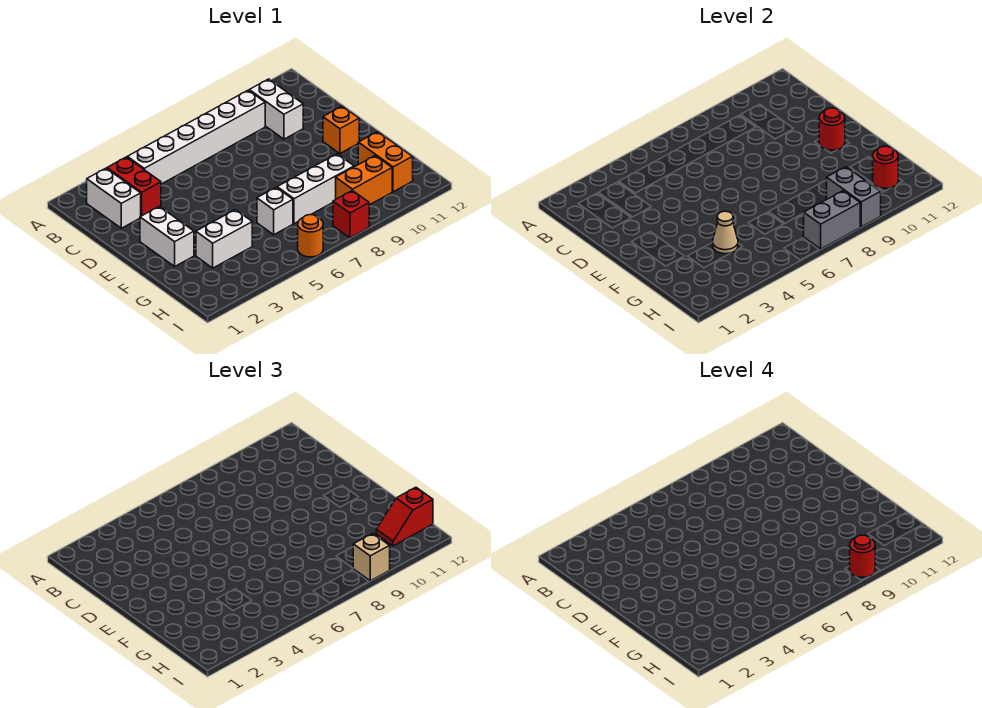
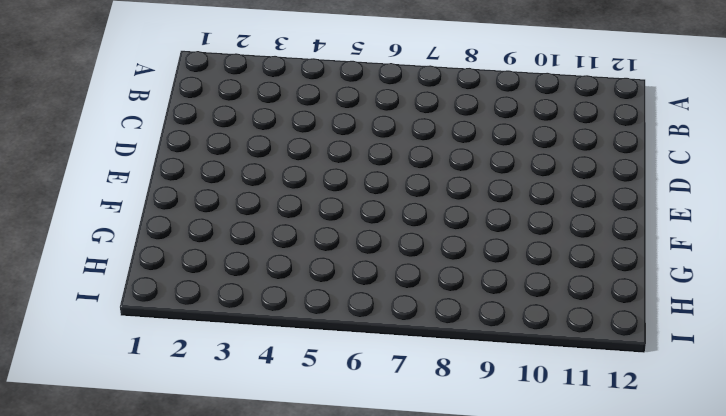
none -> white brick B2:C2 level 1
none -> red brick B3:C3 level 1
none -> white brick B4:B9 level 1

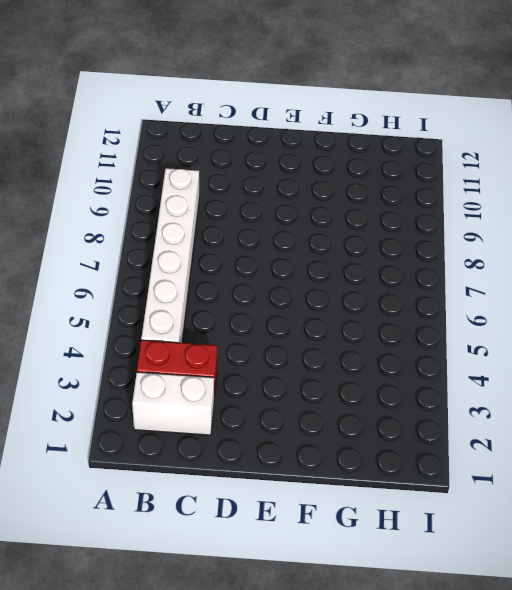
none -> white brick B10:C10 level 1
none -> white brick E2:F2 level 1
none -> orange brick E11 level 1

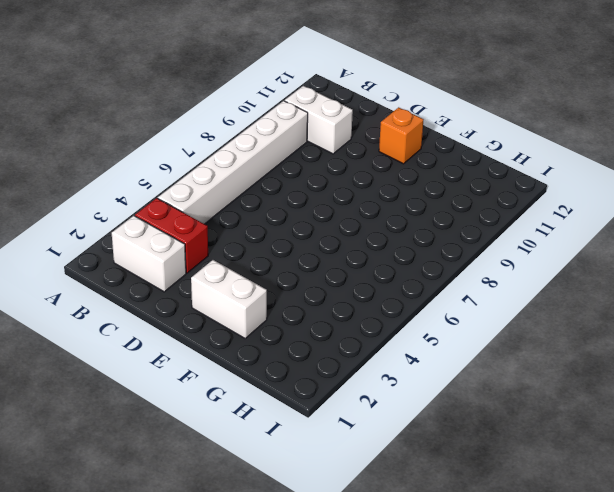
none -> white brick G3:G4 level 1
none -> white brick G6 level 1
none -> white brick G7:G9 level 1

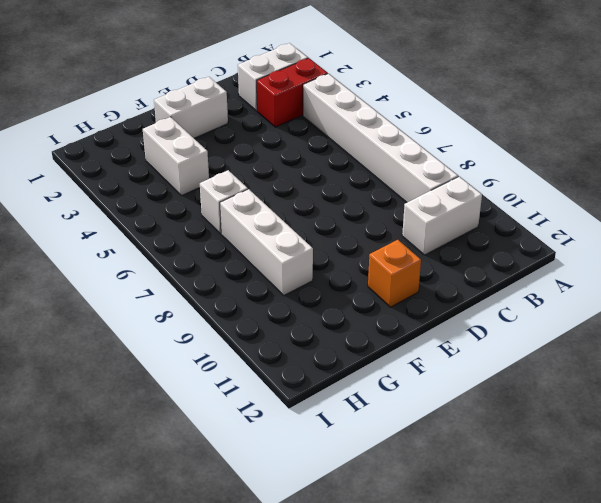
none -> orange brick G11:H11 level 1
none -> orange brick H9:H10 level 1
none -> orange round brick I6 level 1

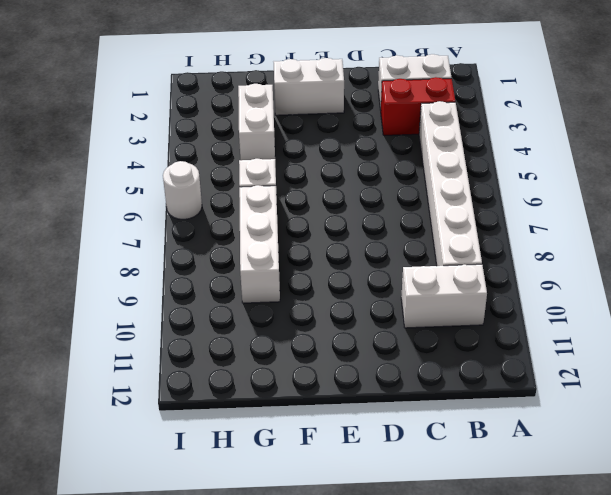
white round brick I6 level 1 -> orange round brick I6 level 1
none -> orange brick E11 level 1
none -> orange brick G11:H11 level 1
none -> orange brick H9:H10 level 1

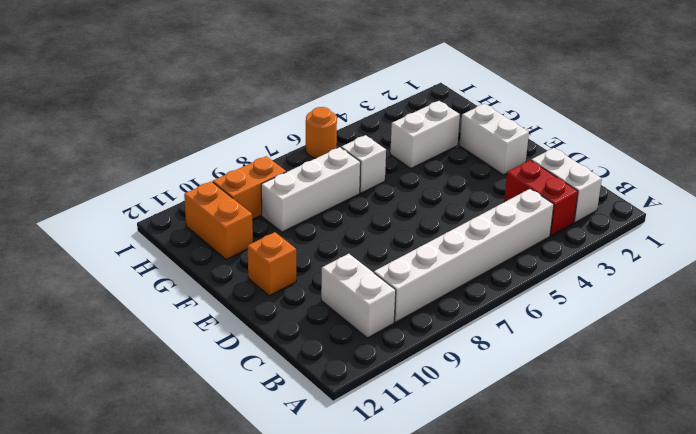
none -> red brick I8 level 1
none -> red round brick E11 level 2
none -> tan cone G4 level 2

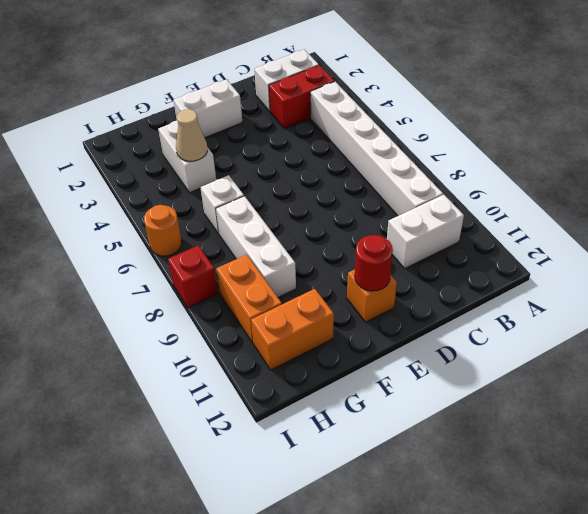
none -> grey brick H9:I9 level 2
none -> red round brick H11 level 2
none -> grey brick I7:I8 level 2

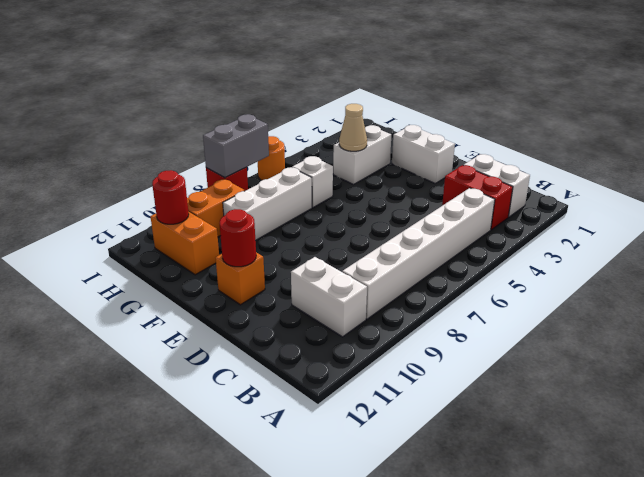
none -> grey brick H9:I9 level 2
none -> red slope H11:H12 level 3 top 12
none -> tan brick I9 level 3

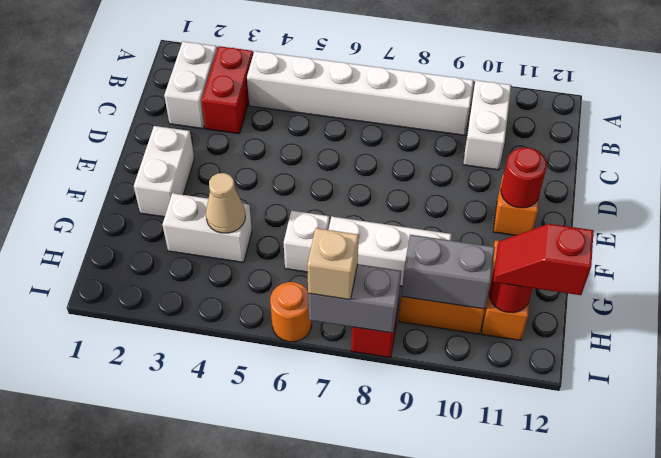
grey brick H9:H10 level 2 -> grey brick H9:I9 level 2
tan brick I7 level 3 -> tan brick I9 level 3
none -> red round brick I9 level 4

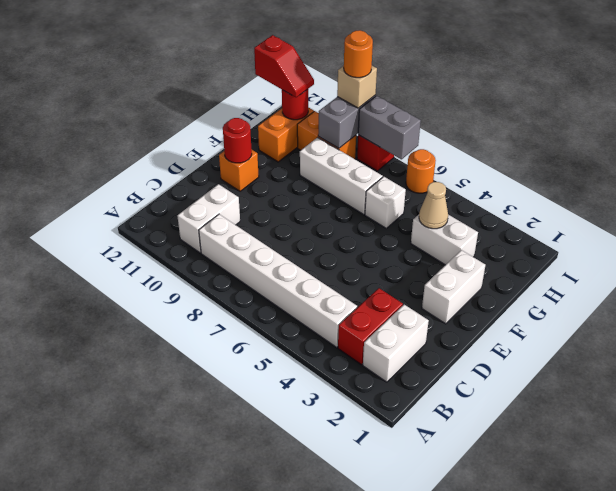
orange round brick I9 level 4 -> red round brick I9 level 4

